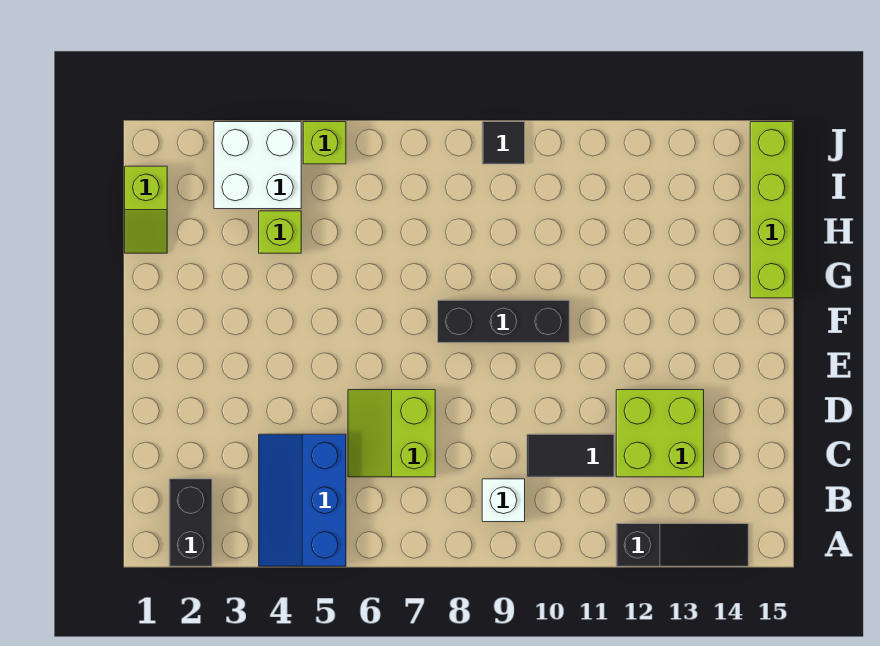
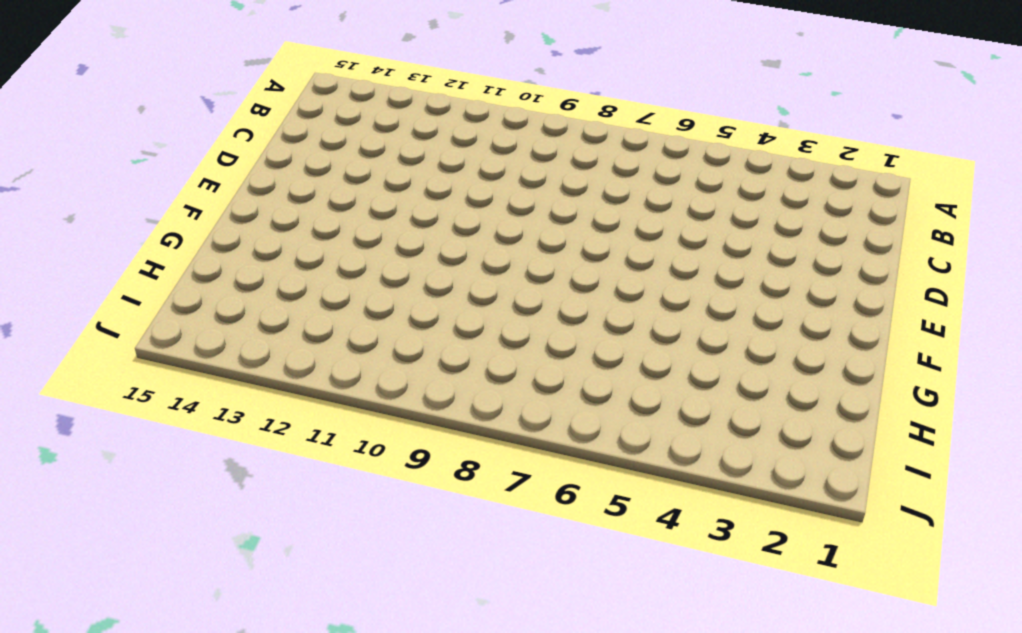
none -> black brick A2:B2 level 1
none -> blue slope A4:C5 level 1 top 5
none -> black slope A12:A14 level 1 top 12

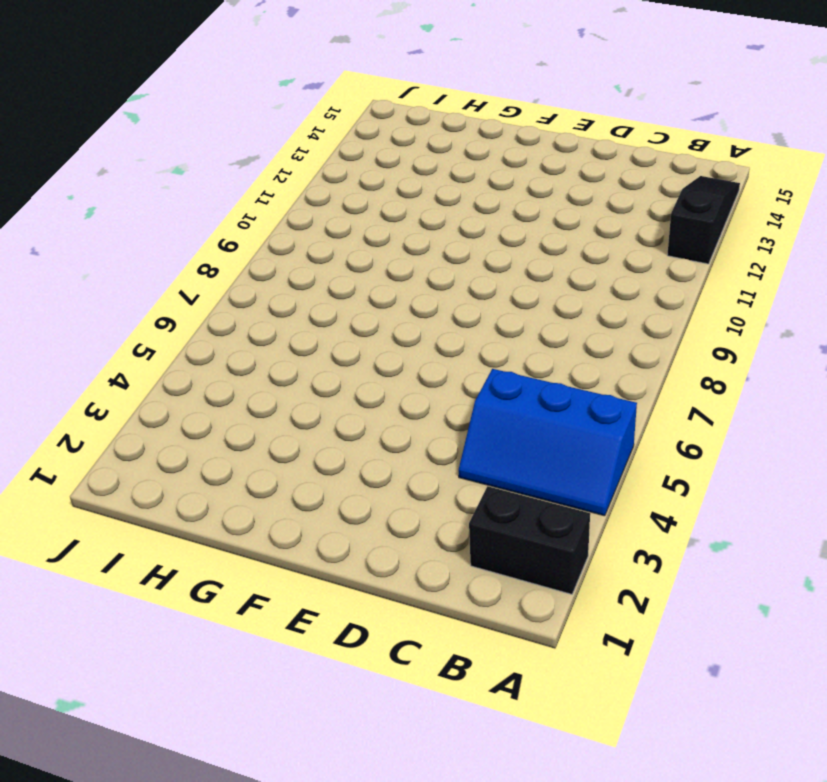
none -> white brick B9 level 1
none -> lime slope C6:D7 level 1 top 7
none -> black tile C10:C11 level 1

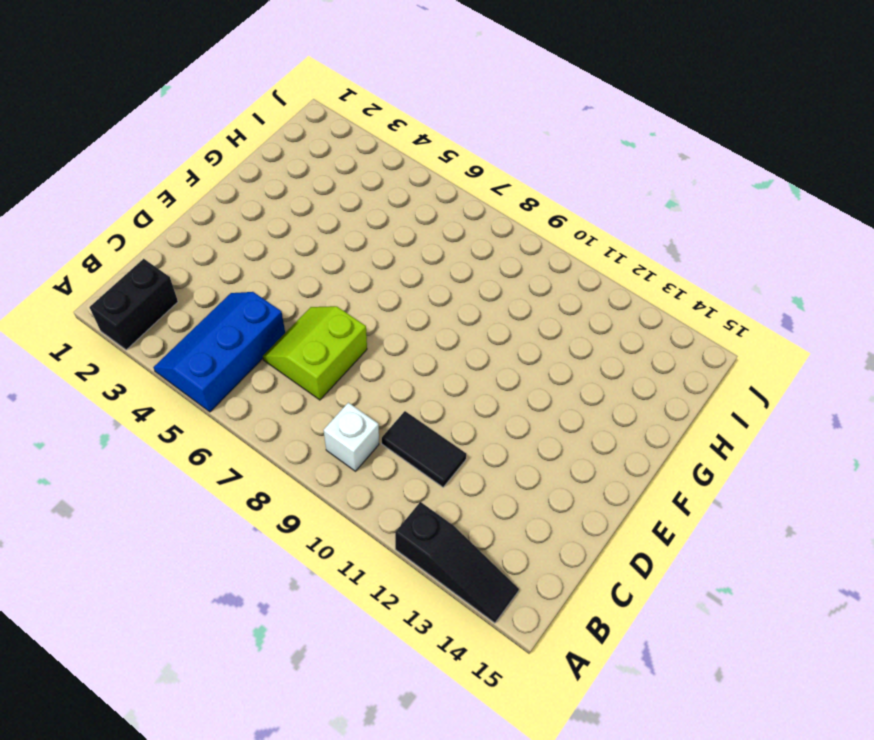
none -> lime brick C12:D13 level 1
none -> black brick F8:F10 level 1
none -> lime brick G15:J15 level 1

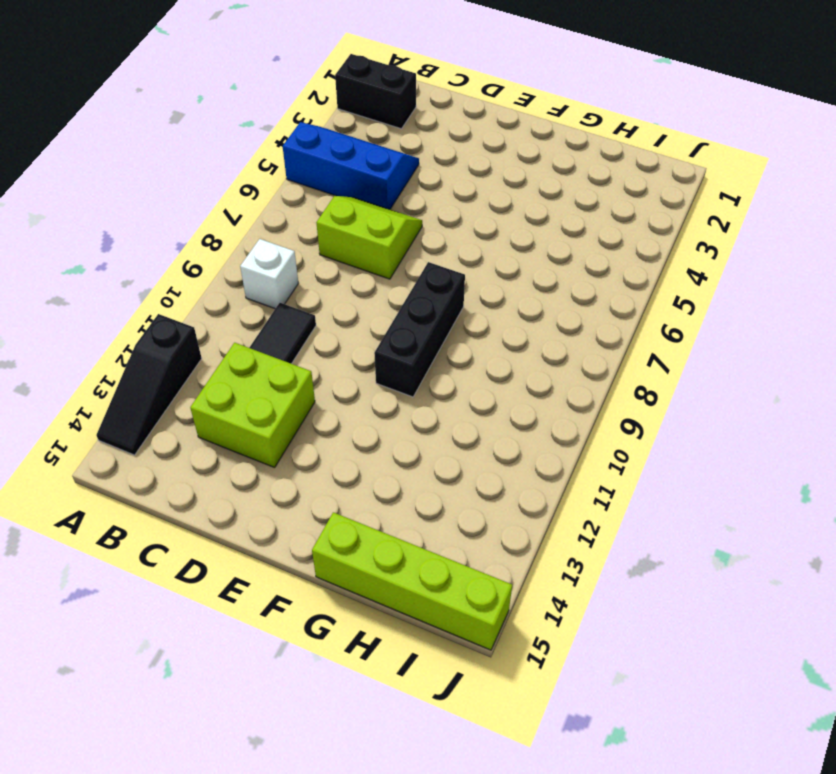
none -> lime slope H1:I1 level 1 top I
none -> lime brick H4 level 1
none -> white brick I3:J4 level 1

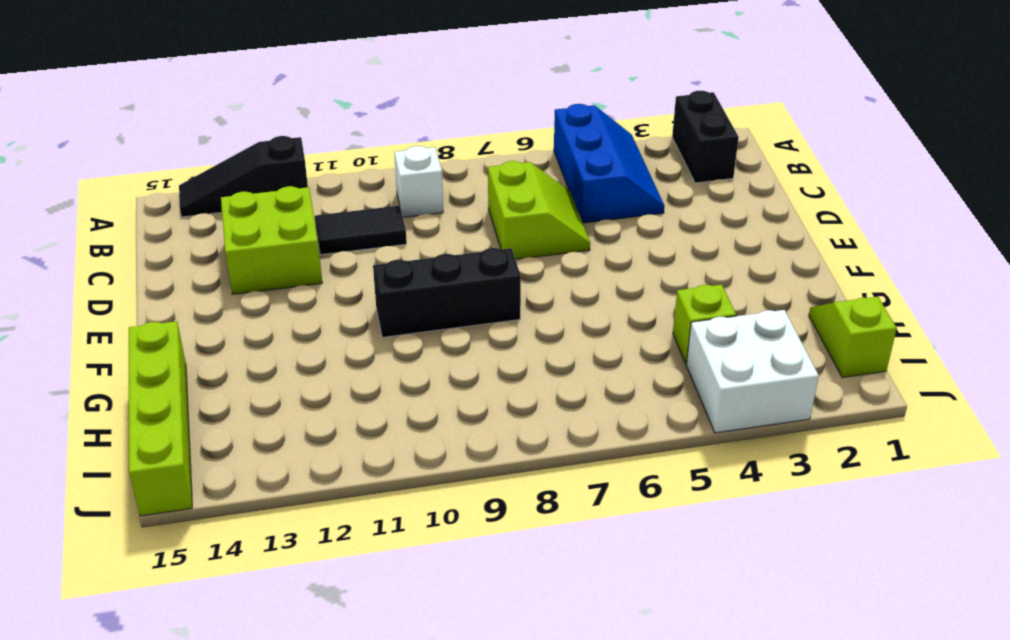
none -> lime brick J5 level 1
none -> black tile J9 level 1

